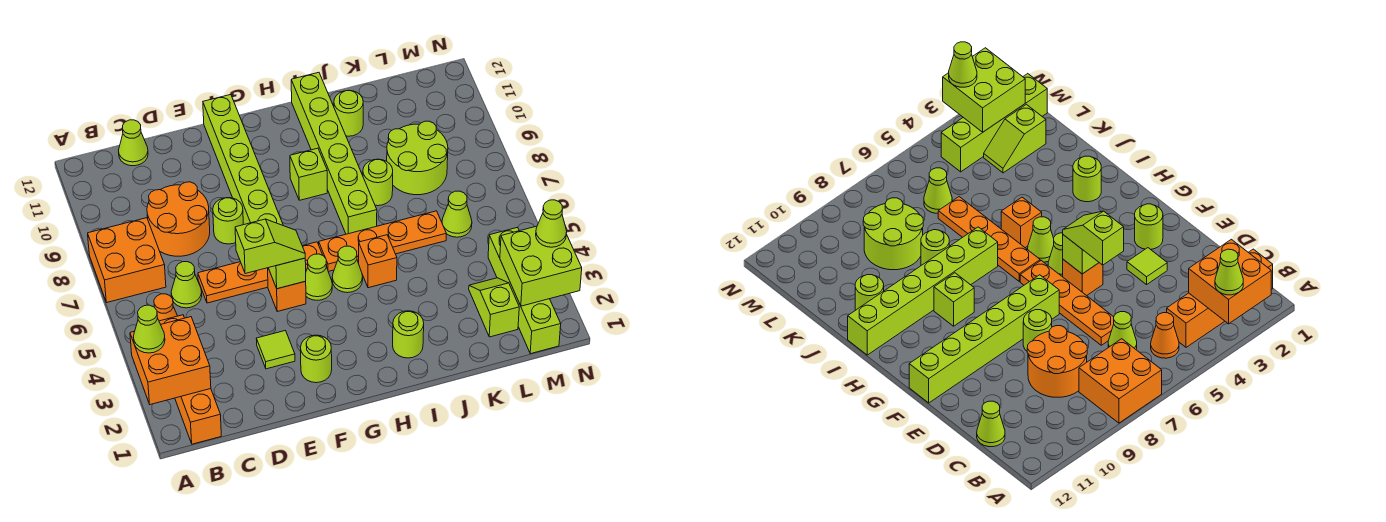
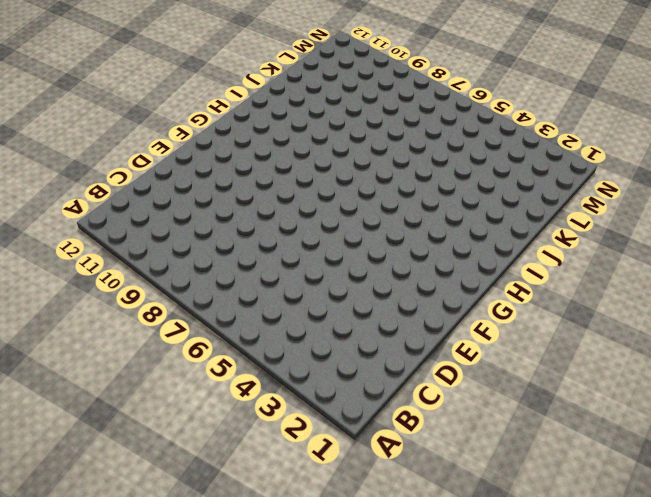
none -> orange brick A7:B8 level 1
none -> orange brick B1:B4 level 1
none -> orange cone B5 level 1
none -> lime cone C6 level 1

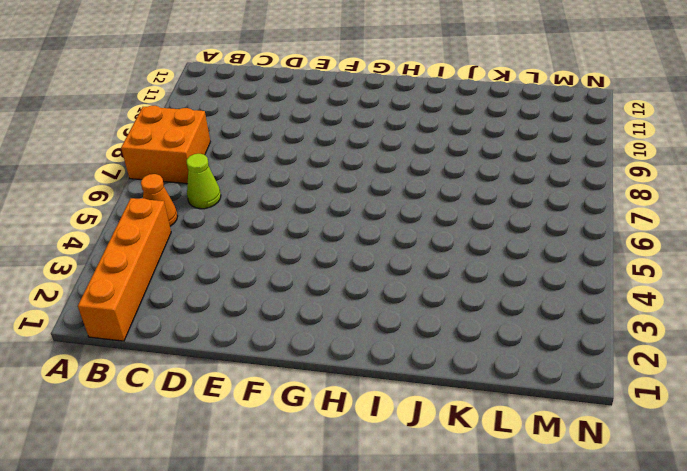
none -> orange round brick C8:D9 level 1
none -> lime cone C12 level 1
none -> orange plate D6:G6 level 1
none -> lime tile E3 level 1

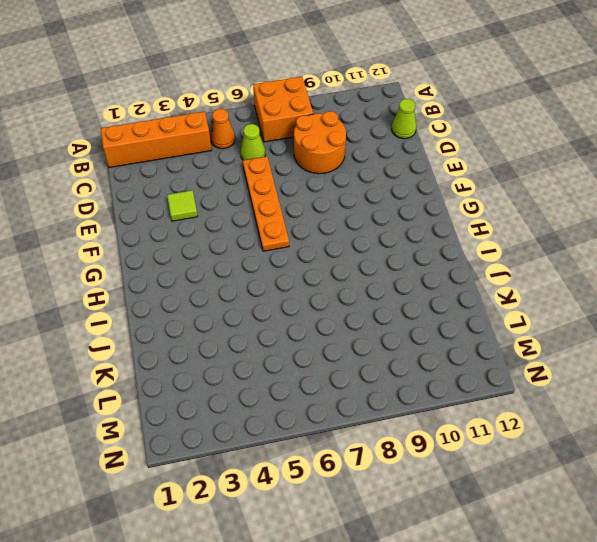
none -> lime round brick E8 level 1
none -> lime round brick F2 level 1
none -> orange brick F5 level 1
none -> lime brick F7:F12 level 1

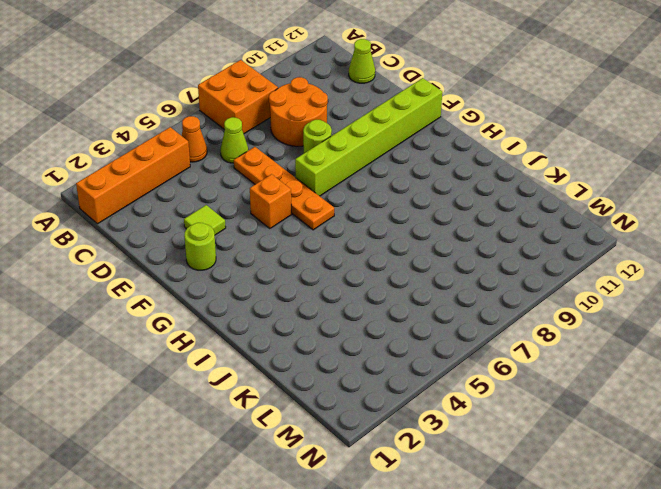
none -> lime cone G5 level 1
none -> lime cone H5 level 1
none -> orange plate H6:K6 level 1
none -> lime brick H9 level 1

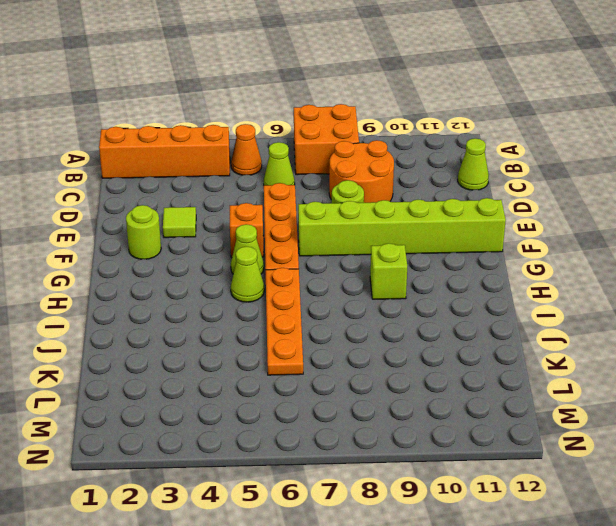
none -> lime round brick I2 level 1
none -> orange brick I5 level 1
none -> lime brick I7:I12 level 1
none -> lime round brick J8 level 1

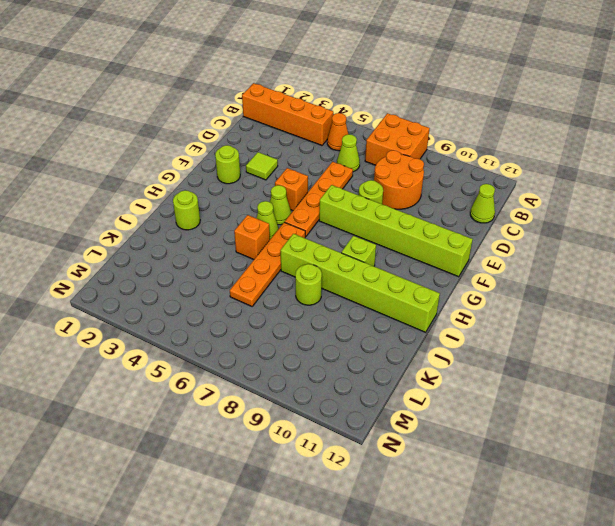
none -> lime round brick J11 level 1
none -> lime round brick K8:L9 level 1
none -> lime slope L2:L3 level 1 top 2
none -> lime cone L6 level 1

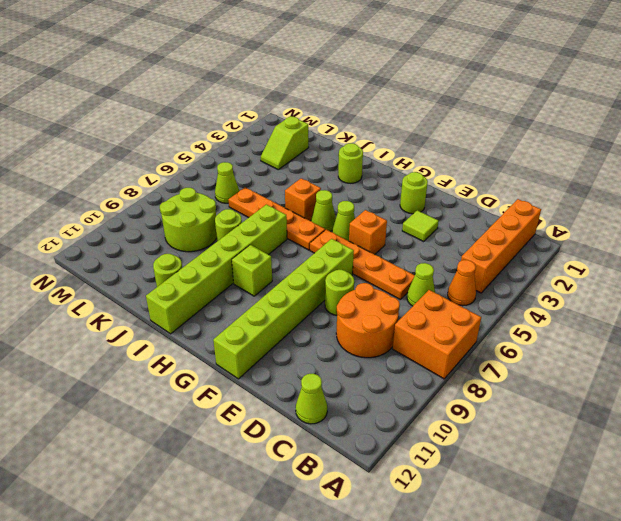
none -> lime brick M1:M4 level 1
none -> orange brick A2:B3 level 2
none -> lime brick F5 level 2
none -> lime brick M2:N3 level 2

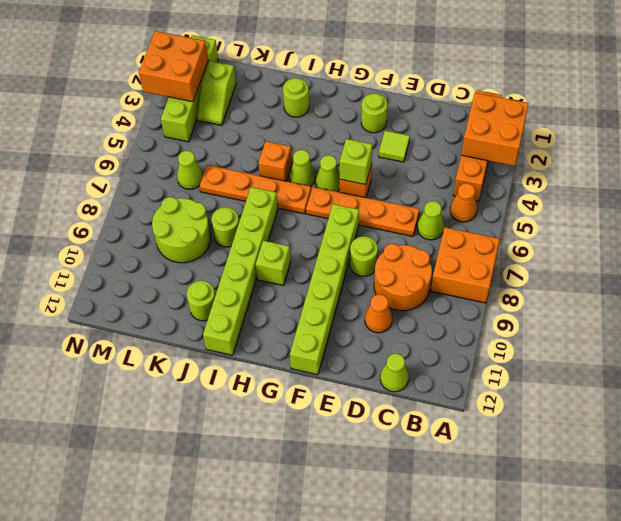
orange cone D10 level 1 -> none
orange brick M2:N3 level 2 -> lime brick M2:N3 level 2
none -> lime cone A3 level 3
none -> lime slope E5:F5 level 3 top E
none -> lime cone N3 level 3

